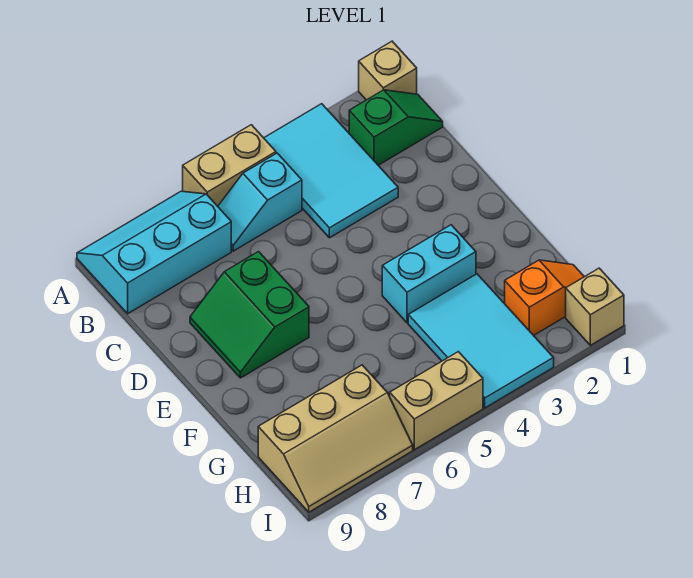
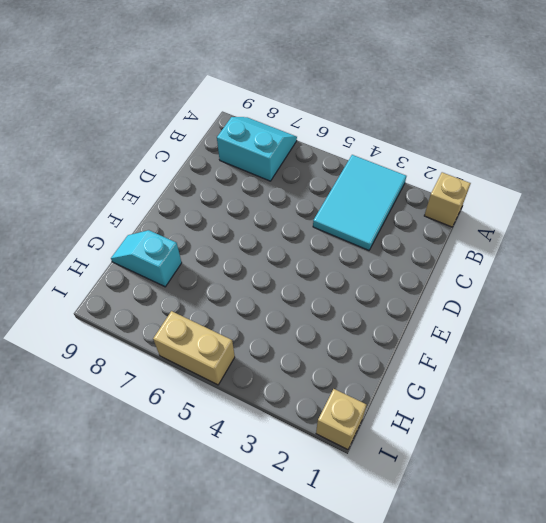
cyan slope A7:B8 level 1 top B -> cyan slope A7:B9 level 1 top B
cyan slope G8:G9 level 1 top 8 -> cyan slope B5:B6 level 1 top 5
none -> tan brick A5:A6 level 1
none -> green slope B1:B2 level 1 top 2
none -> green slope D7:E8 level 1 top 7

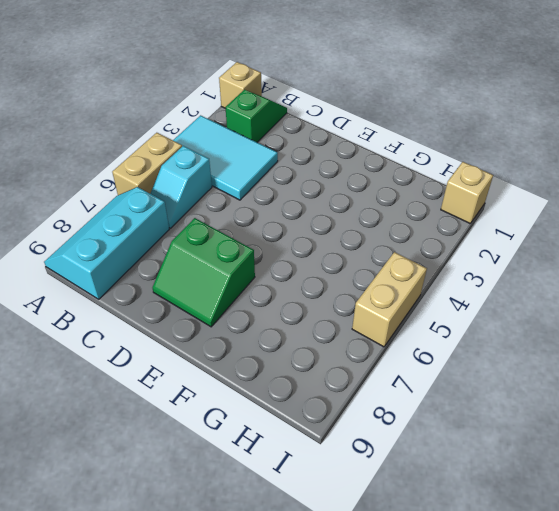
none -> cyan brick F3:F4 level 1
none -> cyan tile G3:I4 level 1
none -> orange slope H1:H2 level 1 top 2

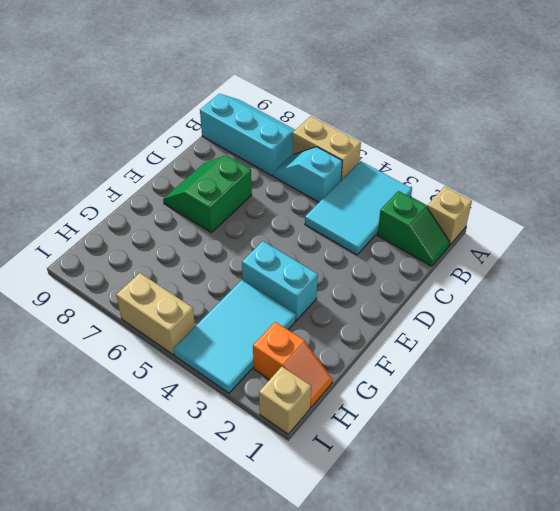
none -> tan slope H7:I9 level 1 top H

